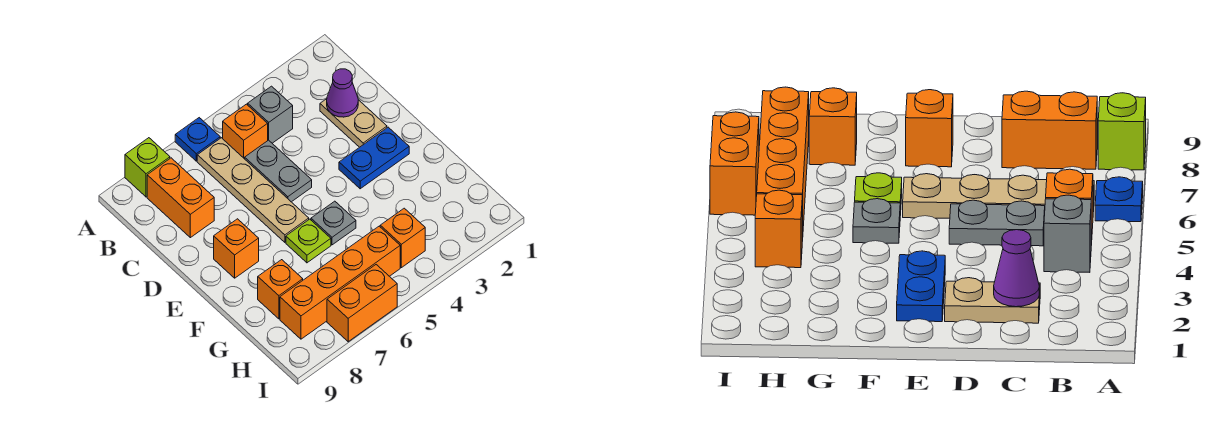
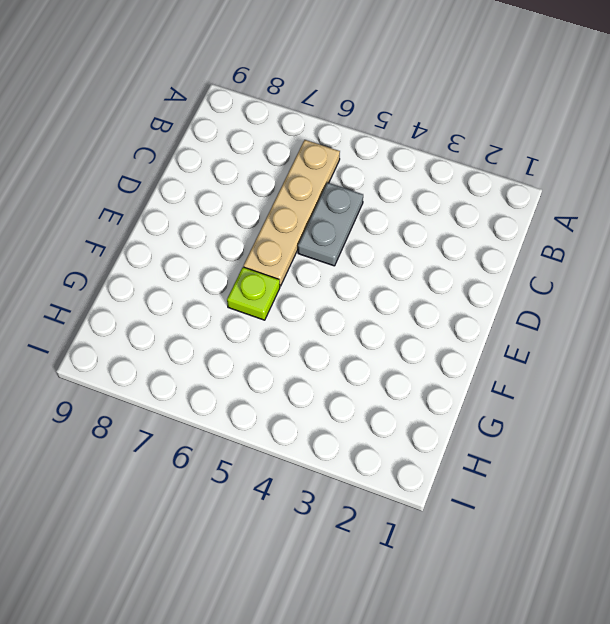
none -> blue plate A6 level 1
none -> lime brick A8 level 1
none -> grey brick B4 level 1

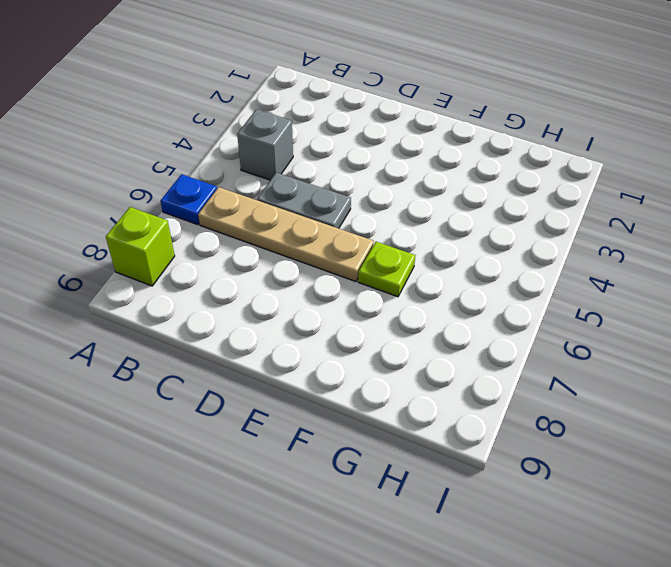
none -> orange brick B5 level 1
none -> orange brick B8:C8 level 1
none -> tan plate C2:D2 level 1

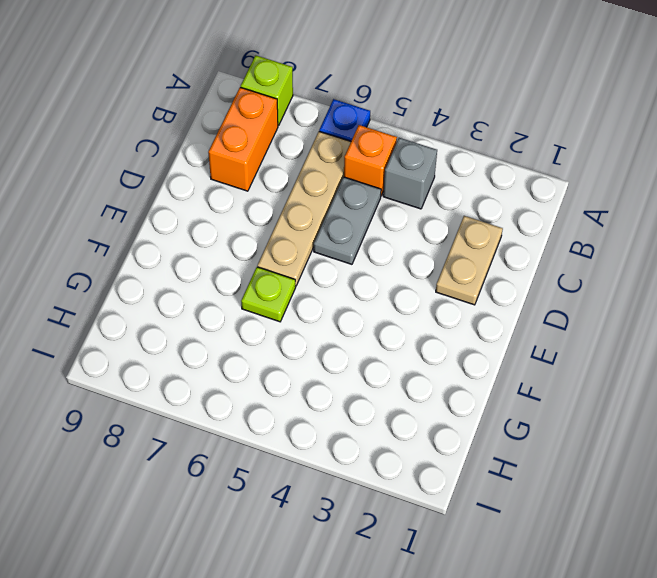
none -> blue plate E2:E3 level 1
none -> orange brick E8 level 1
none -> grey plate F5 level 1

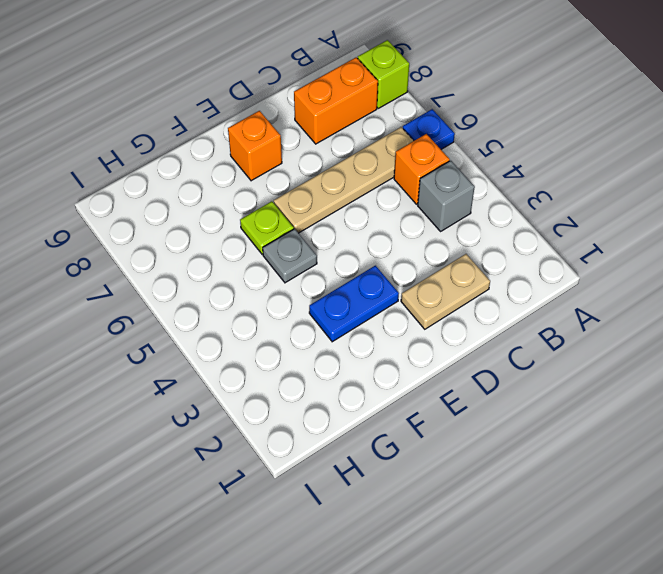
blue plate E3:F3 level 1 -> blue plate E2:E3 level 1
none -> grey plate C5:D5 level 1
none -> orange brick G8 level 1
none -> orange brick H4 level 1

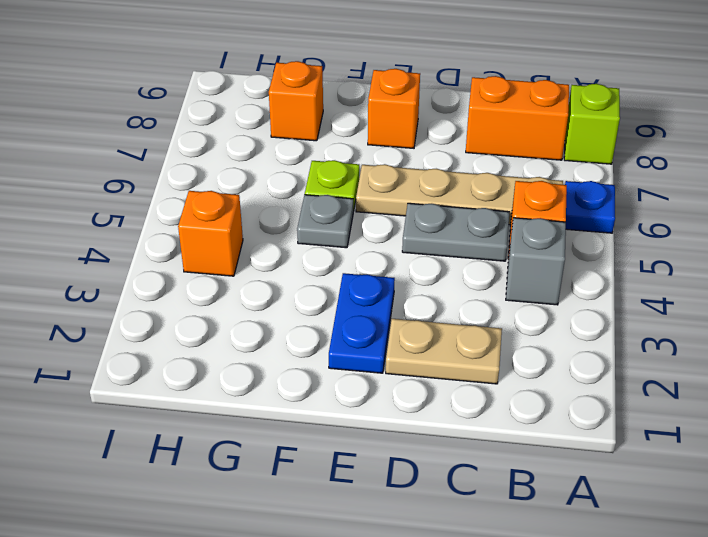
none -> orange brick H5:H8 level 1
none -> orange brick I6:I7 level 1
none -> purple cone C2 level 2

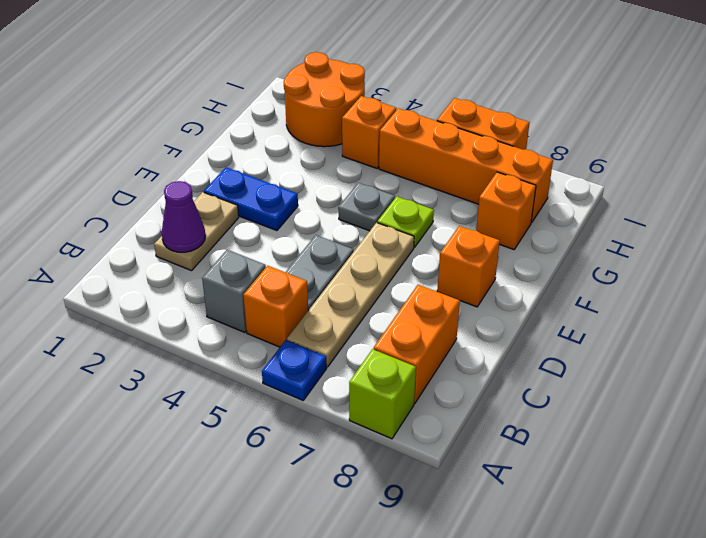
orange round brick H2:I3 level 1 -> none

